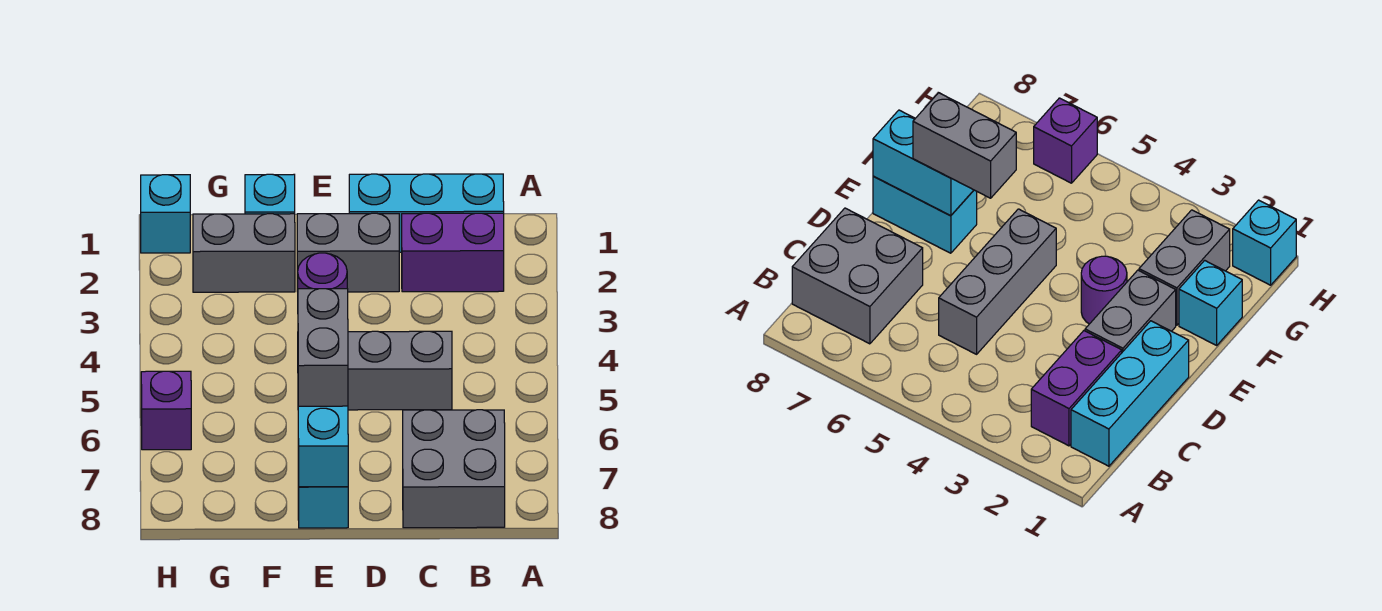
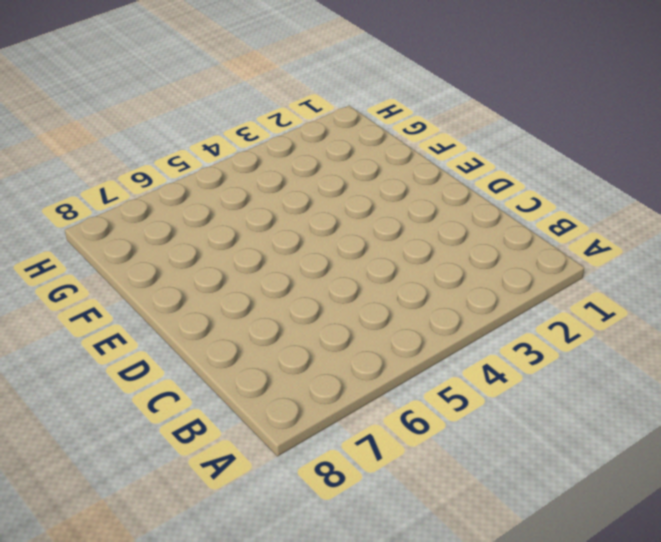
none -> cyan brick B1:D1 level 1
none -> purple brick B2:C2 level 1
none -> grey brick B7:C8 level 1

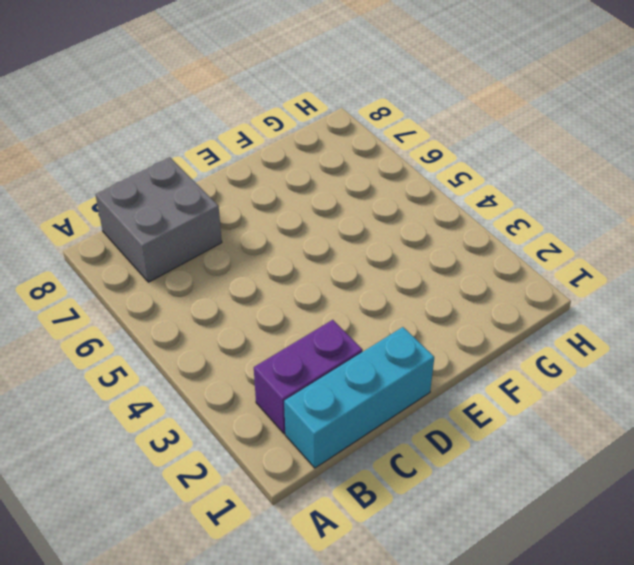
none -> grey brick C5:E5 level 1
none -> grey brick D2:E2 level 1
none -> purple round brick E3 level 1

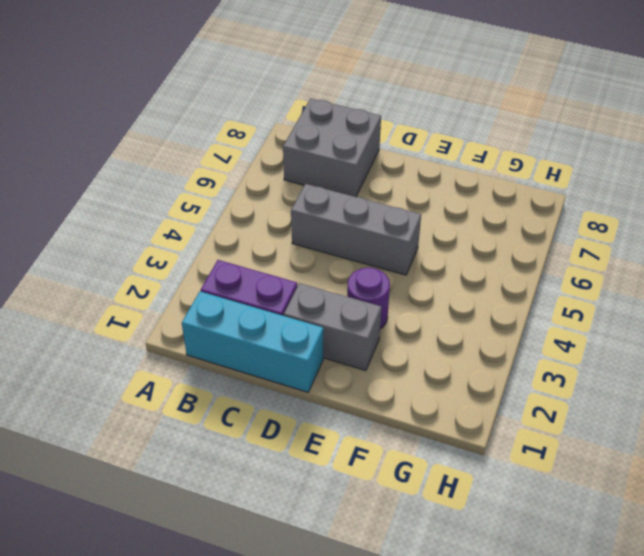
none -> cyan brick E7:E8 level 1
none -> cyan brick F1 level 1
none -> grey brick F2:G2 level 1

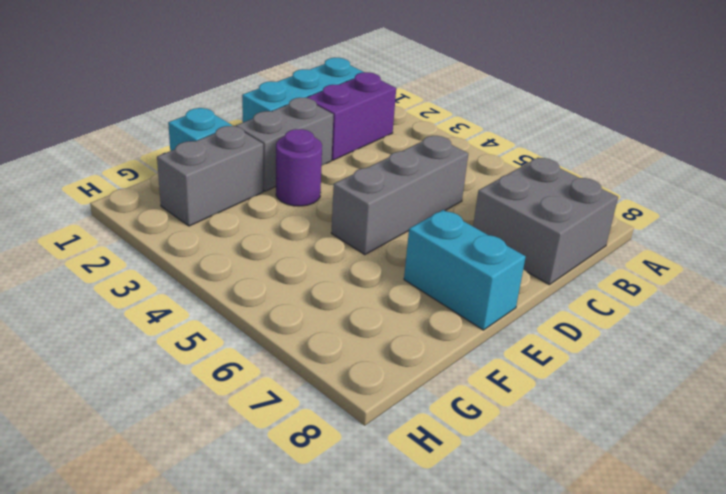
none -> cyan brick H1 level 1
none -> purple brick H6 level 1
none -> cyan brick E7:E8 level 2

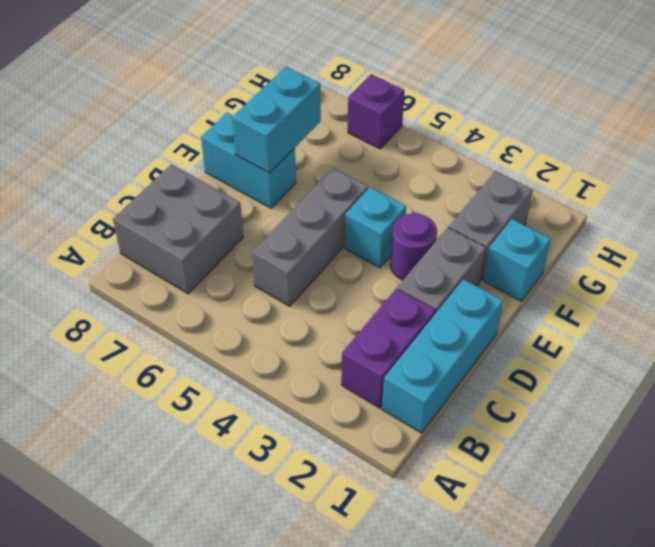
cyan brick E4 level 1 -> cyan brick H1 level 1
cyan brick E7:F7 level 2 -> cyan brick E7:E8 level 2
none -> grey brick E6:E7 level 3

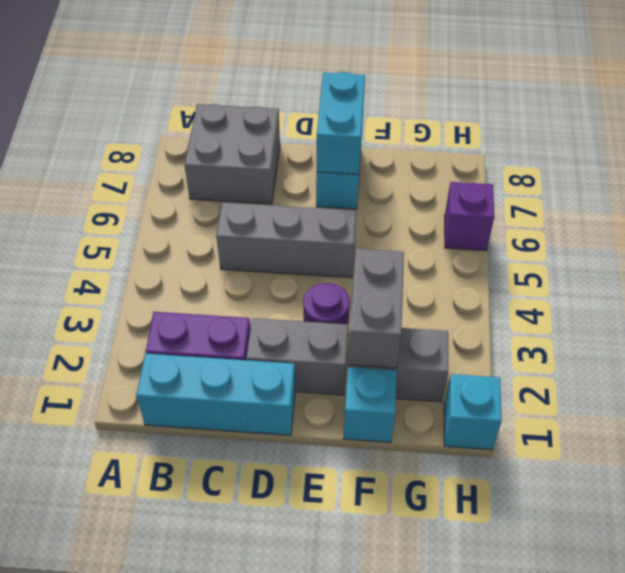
grey brick F2:F3 level 2 -> grey brick E6:E7 level 3

